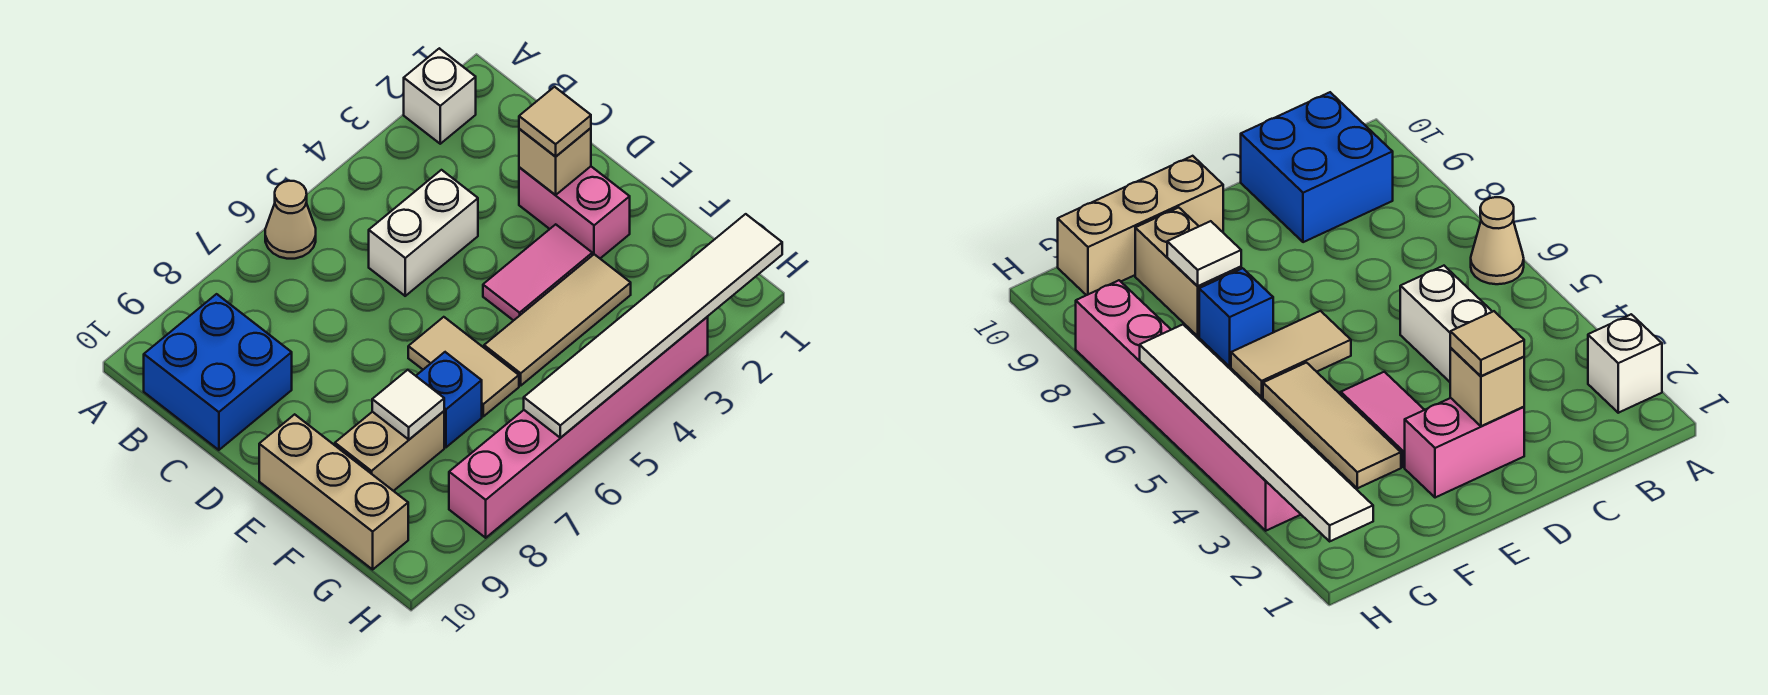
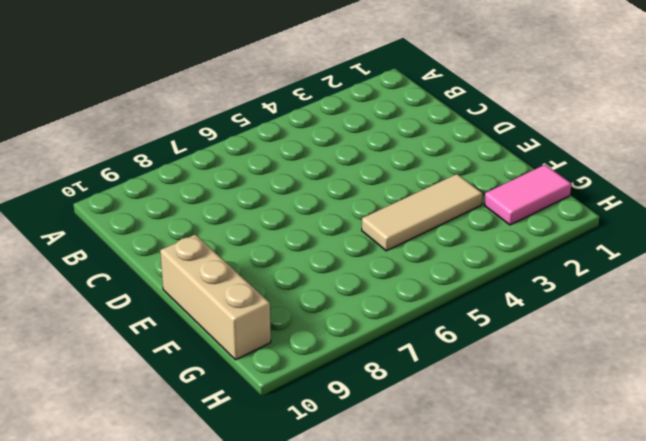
pink tile G1:G2 level 1 -> pink tile E3:E4 level 1
none -> white brick A2 level 1
none -> tan cone A6 level 1
none -> blue brick B9:C10 level 1

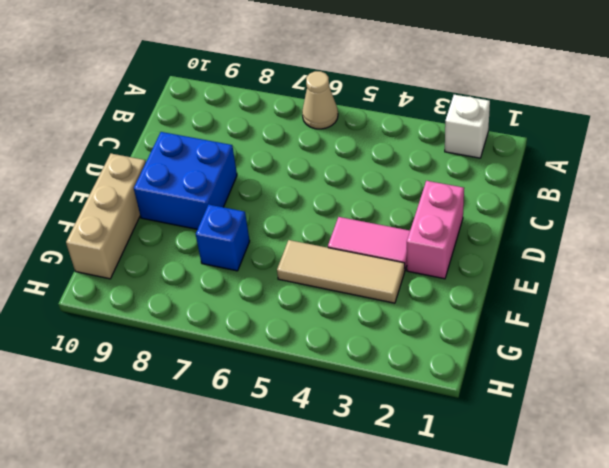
blue brick D8:E9 level 1 -> blue brick B9:C10 level 1
none -> white brick C4:C5 level 1
none -> tan tile E6:F6 level 1
none -> tan brick F8:F9 level 1

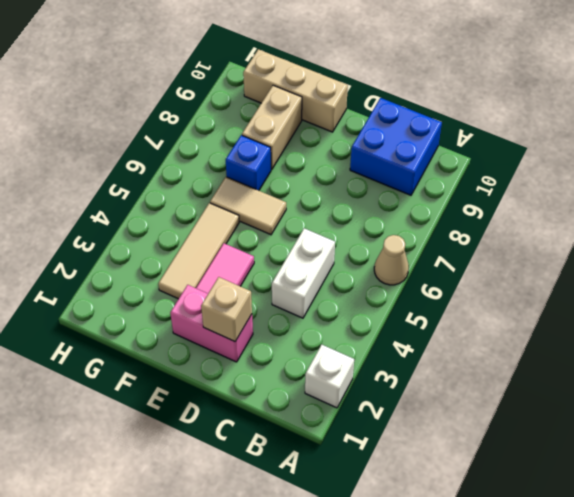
none -> pink brick H3:H8 level 1
none -> white tile F8 level 2
none -> white tile H1:H6 level 2

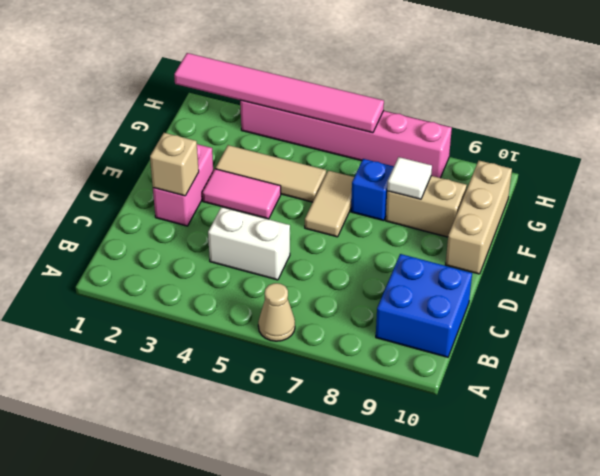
pink tile H1:H6 level 2 -> white tile H1:H6 level 2
none -> white brick A2 level 1
none -> tan tile D2 level 3

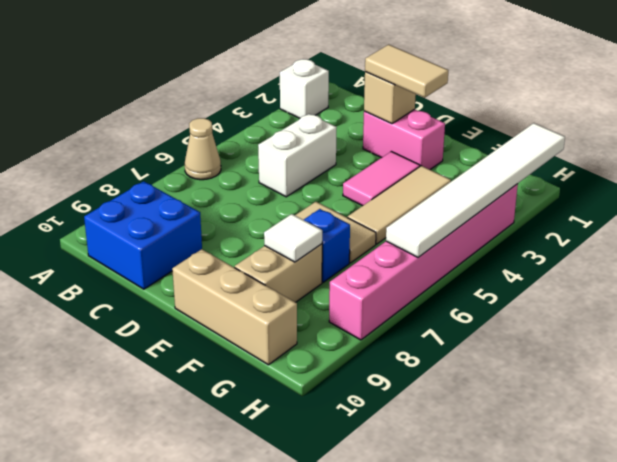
tan tile D2:E2 level 3 -> tan tile D2 level 3

